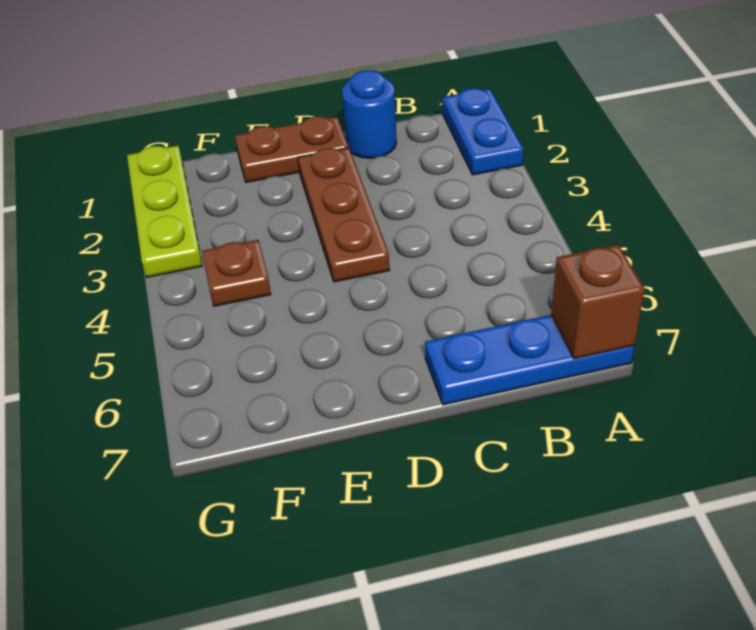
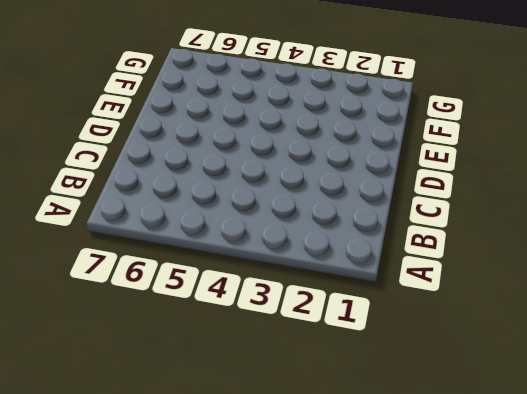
none -> blue plate A1:A2 level 1
none -> blue plate A7:C7 level 1

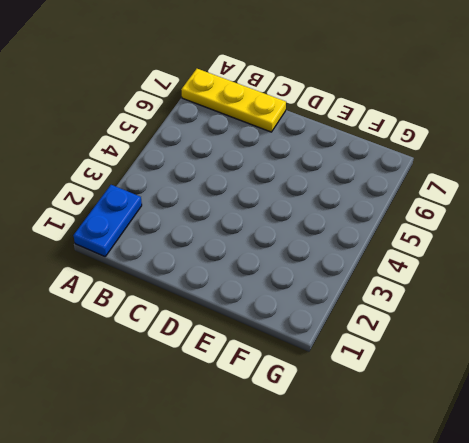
yellow plate A7:C7 level 1 -> blue plate A7:C7 level 1
none -> blue round brick C1 level 1
none -> brown plate D1:E1 level 1

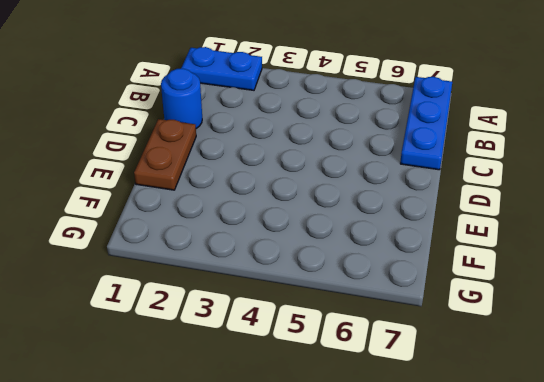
none -> brown plate D2:D4 level 1
none -> brown plate F4 level 1

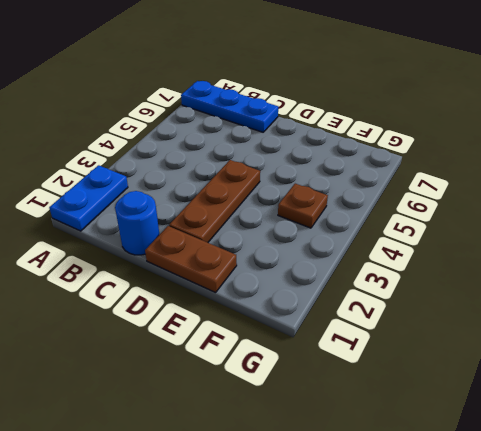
none -> lime plate G1:G3 level 1
none -> brown brick A7 level 2

